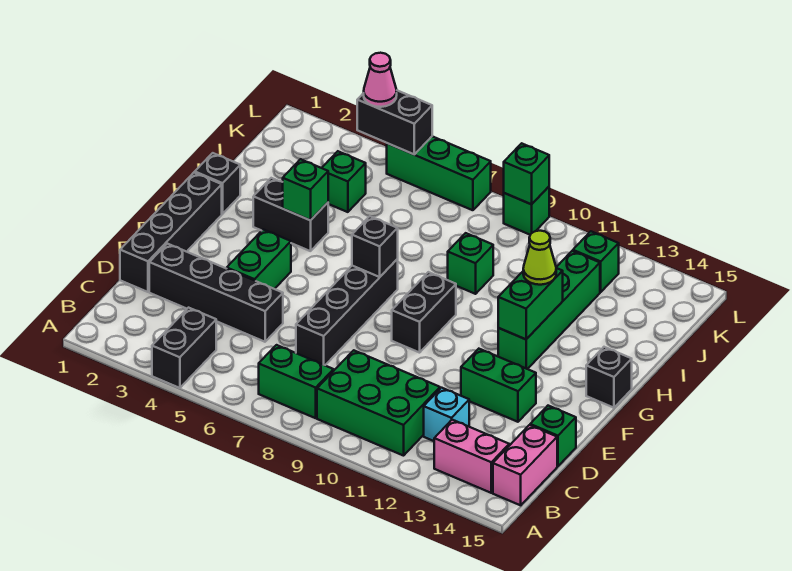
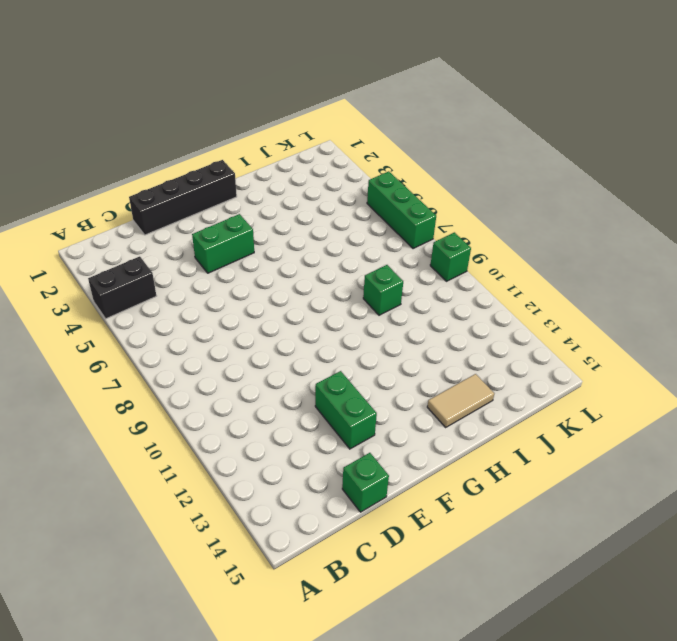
tan tile H14:I14 level 1 -> none
none -> green brick B7:B8 level 1
none -> green brick B9:C11 level 1
none -> pink brick B13:B14 level 1

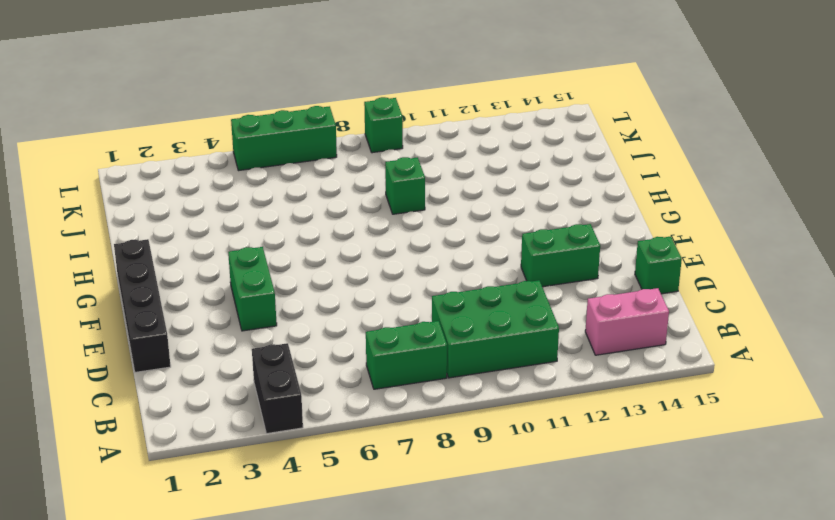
none -> pink brick B15:C15 level 1
none -> cyan brick C12 level 1
none -> black brick D2:D5 level 1

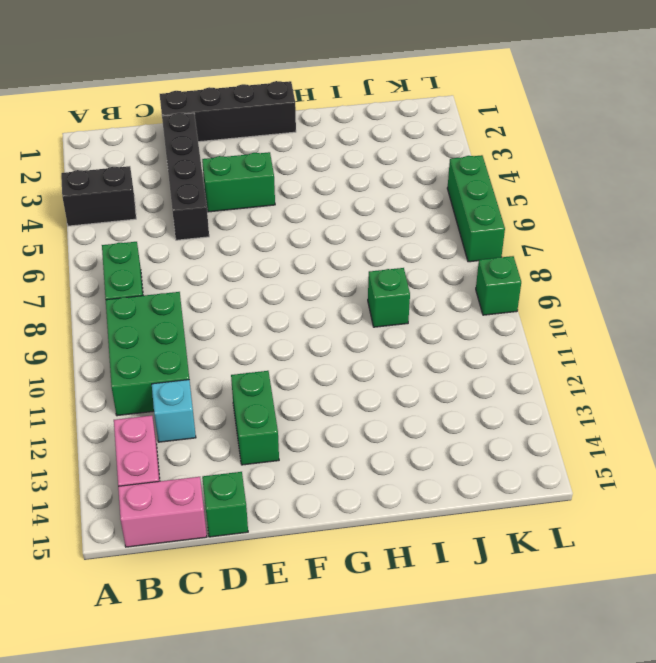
none -> black brick D7:G7 level 1
none -> black brick F9:G9 level 1
none -> green brick G12:J12 level 1

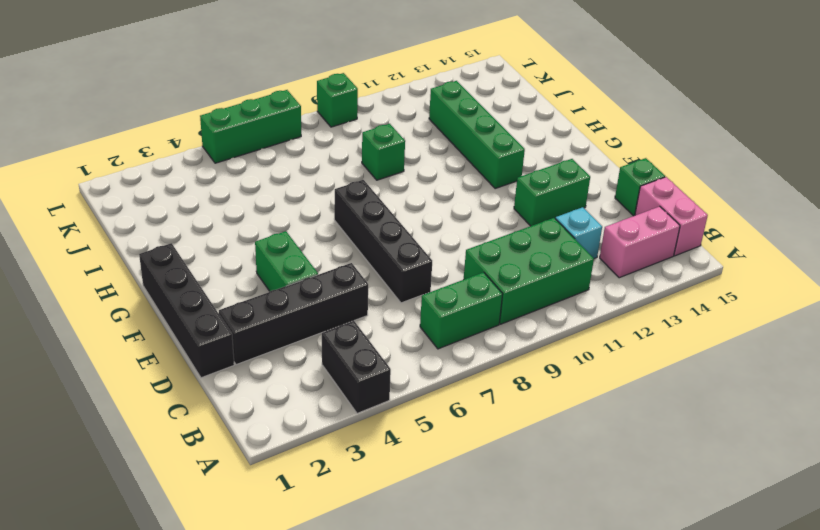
none -> black brick F9:G9 level 1
none -> black brick G15 level 1
none -> black brick H1 level 1

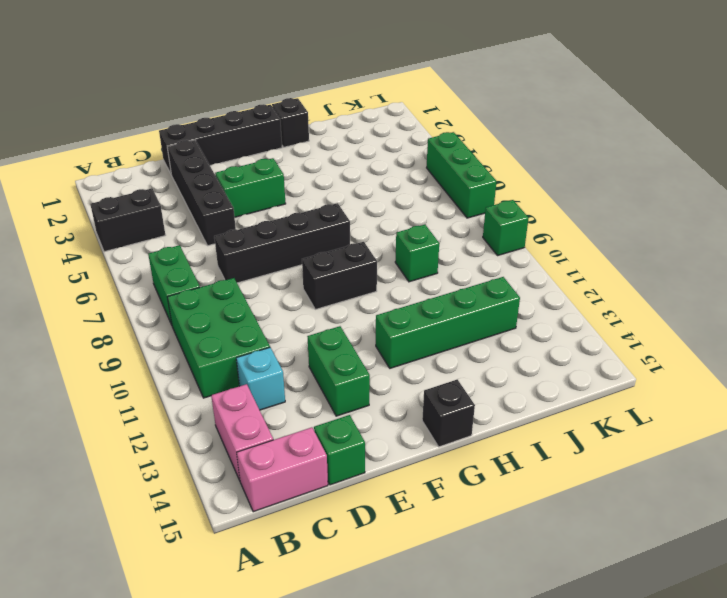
none -> black brick H3:H4 level 1
none -> green brick J4 level 1
none -> green brick K12 level 1

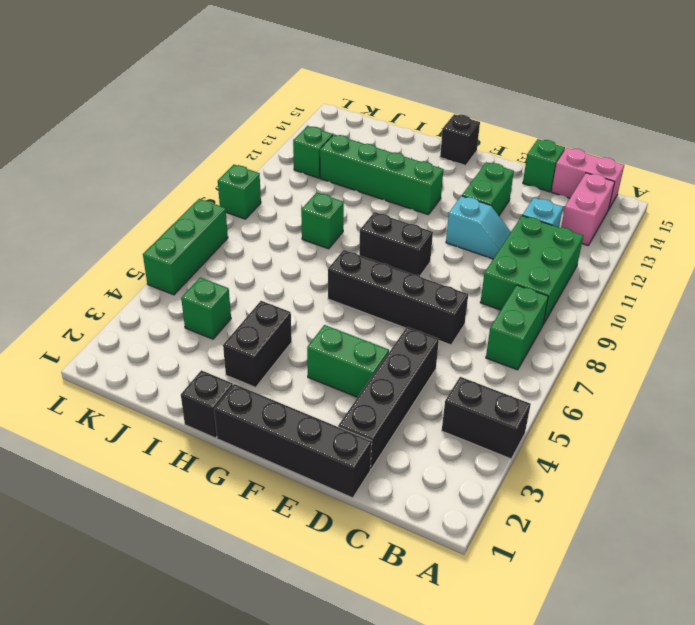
cyan slope D11:E11 level 1 top E -> none
none -> black brick G7 level 2
none -> green brick G12:H12 level 2
none -> green brick H4 level 2

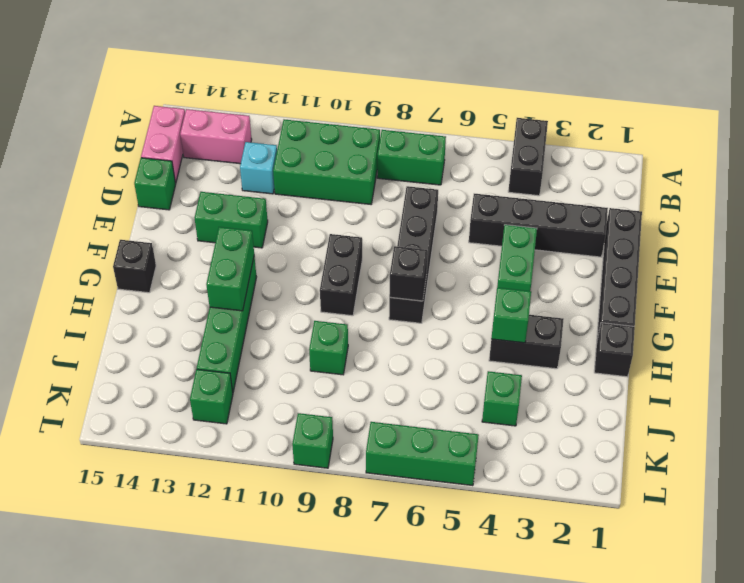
none -> black brick L4:L5 level 2
none -> green brick L9 level 2
none -> lime cone H12 level 3

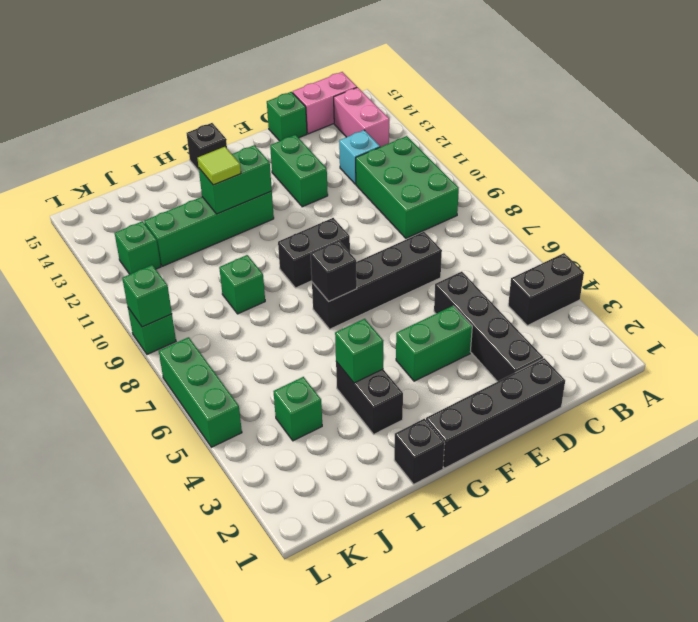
lime tile H12 level 3 -> lime cone H12 level 3
none -> green brick B7:B8 level 1
none -> black brick L4:L5 level 2
none -> pink cone L4 level 3

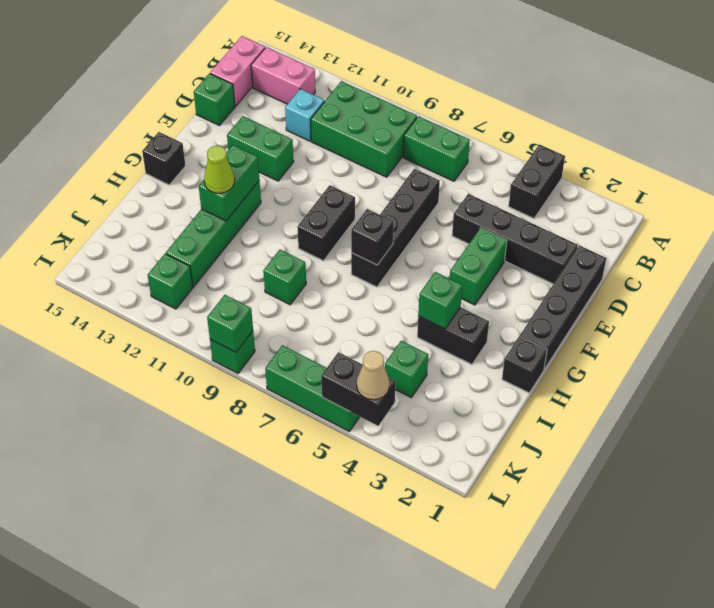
tan cone L4 level 3 -> pink cone L4 level 3

